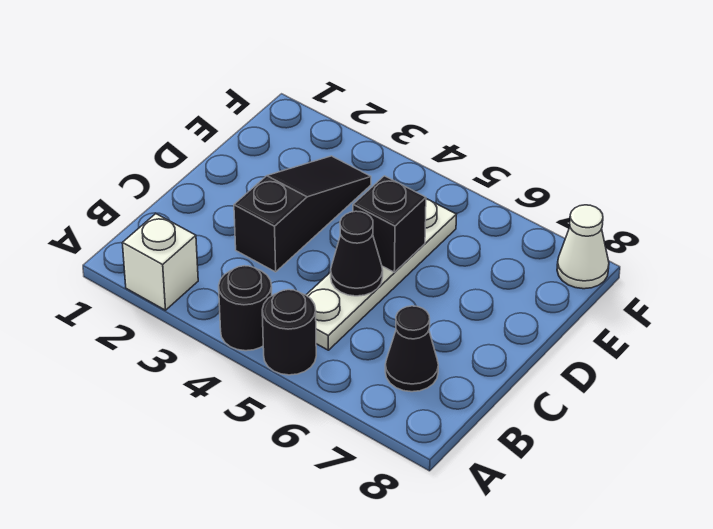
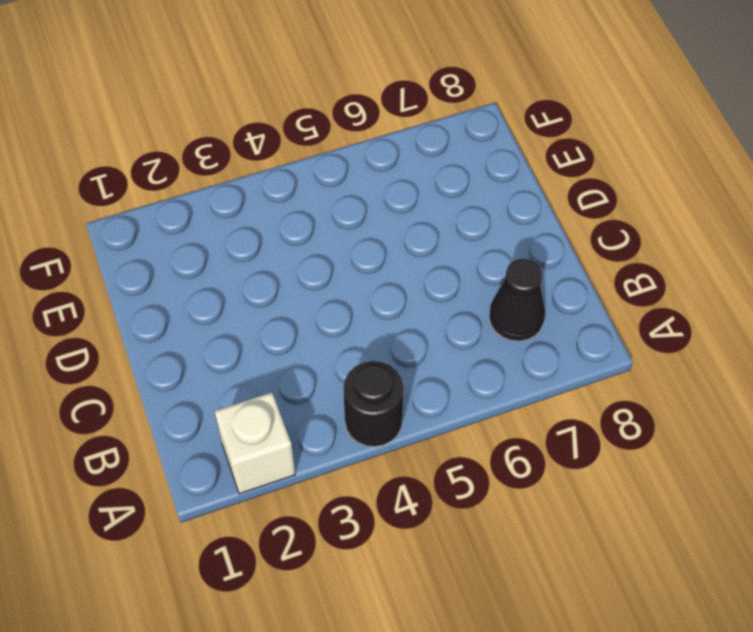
none -> black round brick A5 level 1
none -> white plate B5:E5 level 1

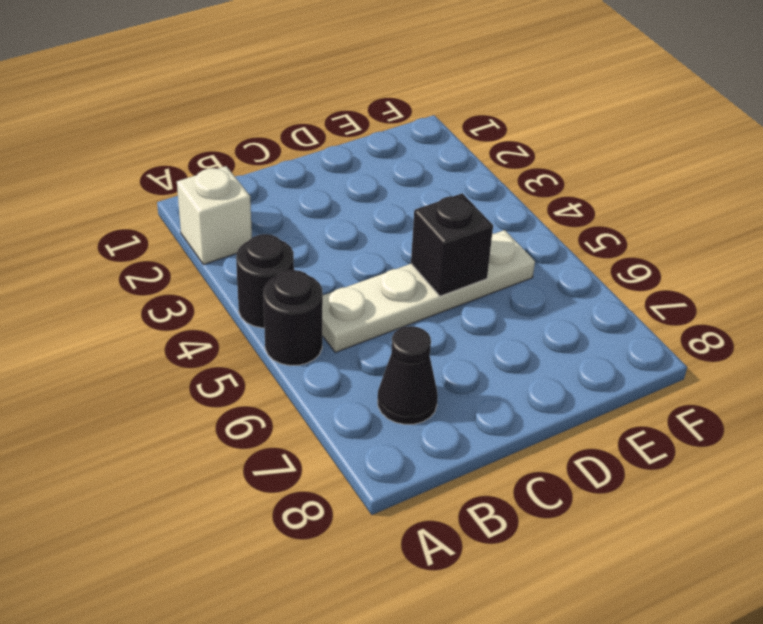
none -> black slope C3:E3 level 1 top C
none -> white cone F8 level 1

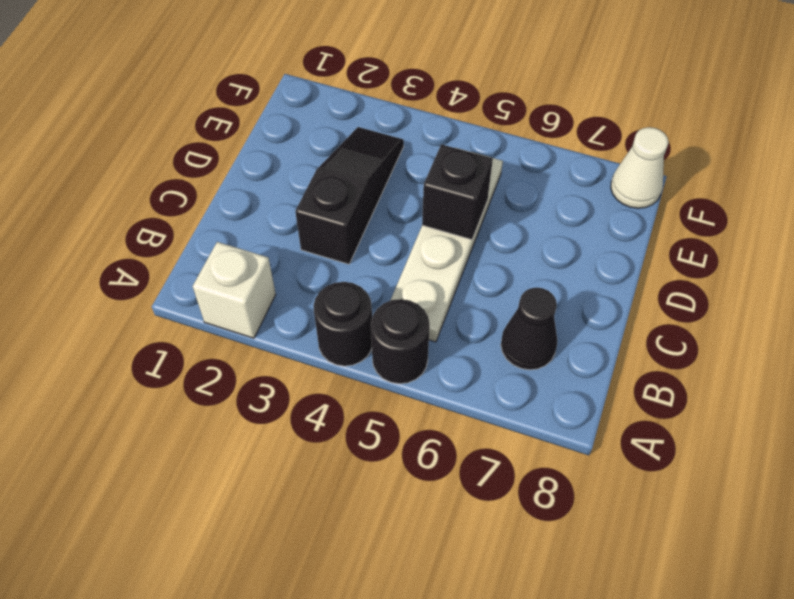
none -> black cone C5 level 2

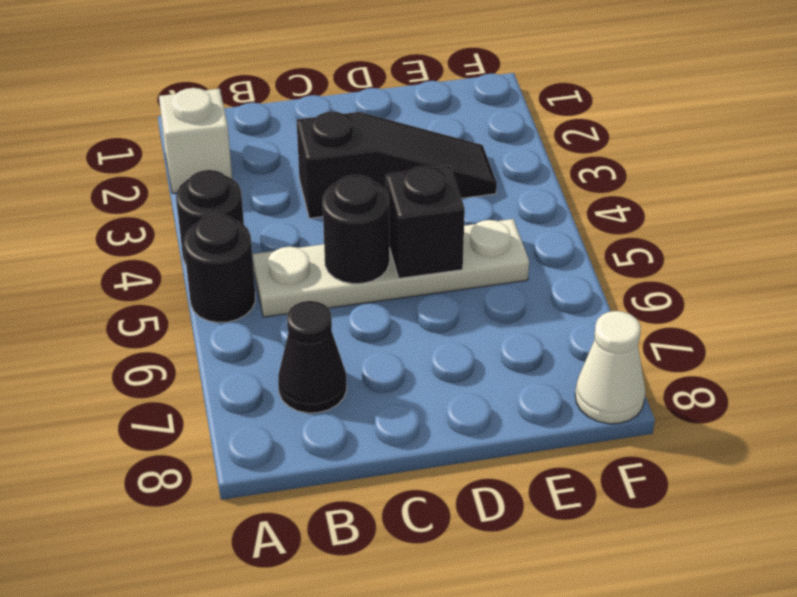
black round brick C5 level 2 -> black cone C5 level 2

